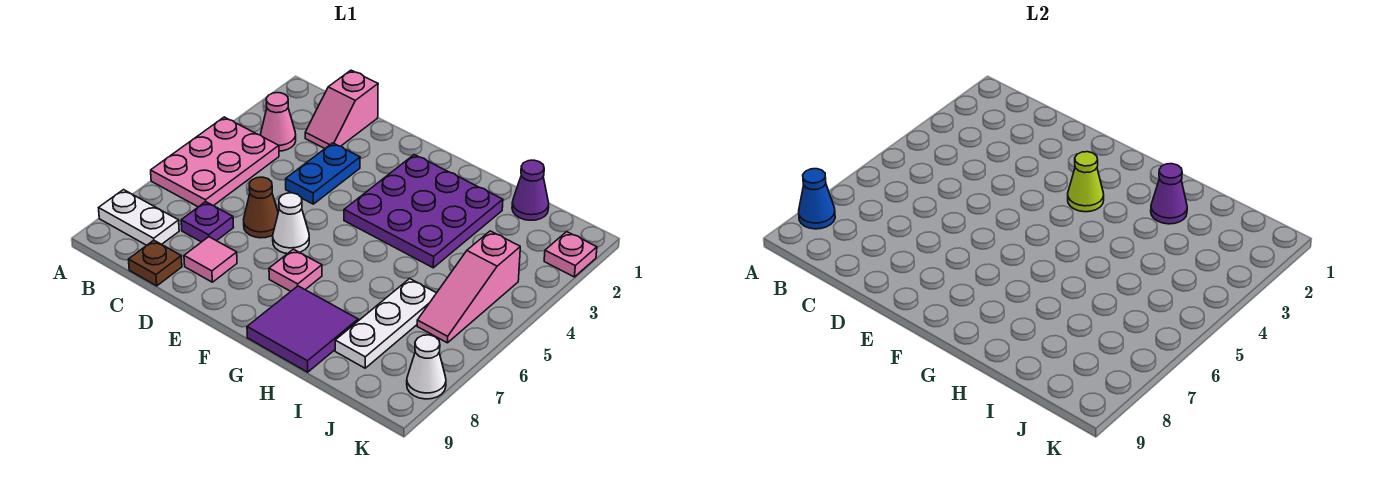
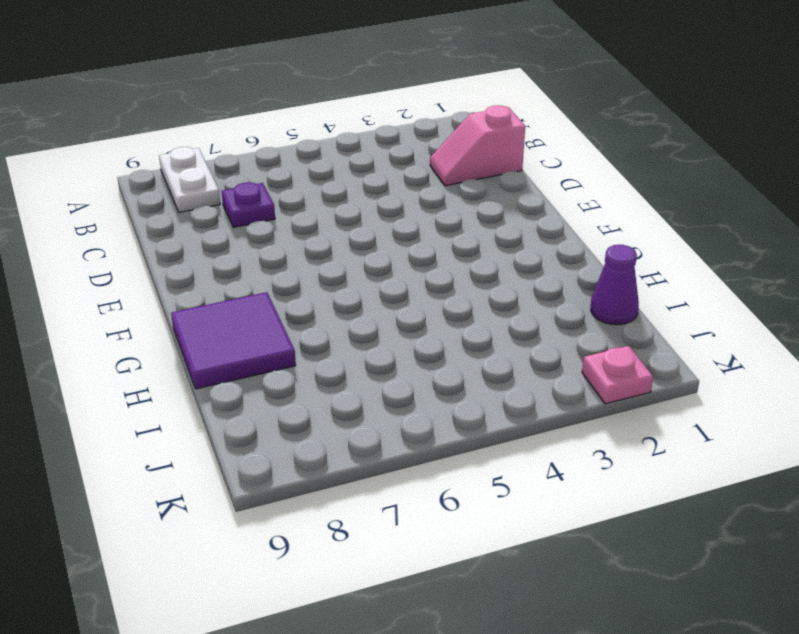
none -> pink plate A4:B6 level 1
none -> pink cone B3 level 1
none -> brown plate C9 level 1

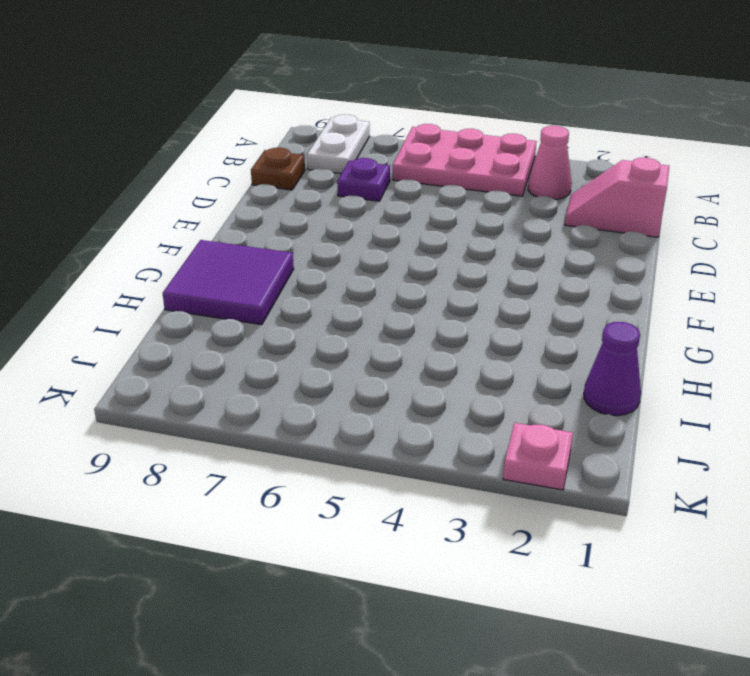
none -> blue plate D3:D4 level 1
none -> brown cone D6 level 1
none -> pink tile D8 level 1

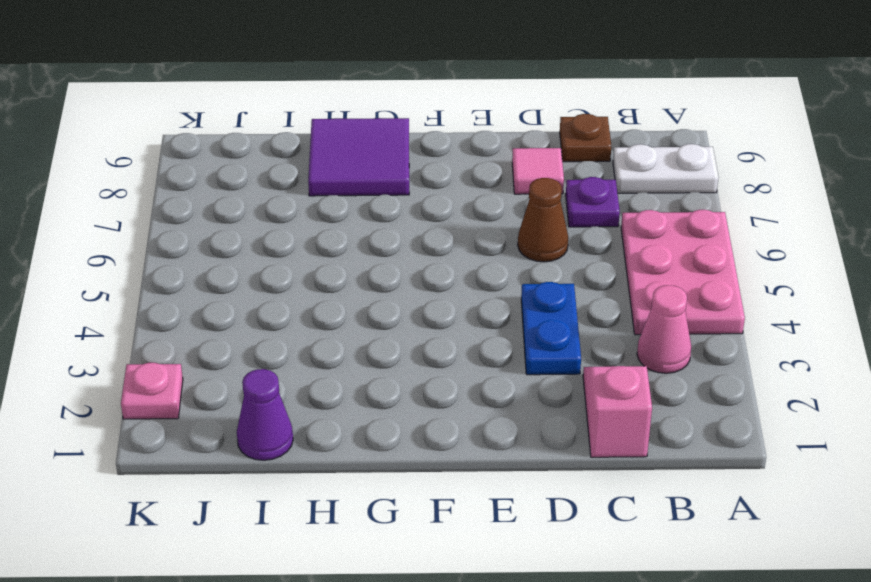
none -> white cone E6 level 1
none -> purple plate F2:H4 level 1
none -> pink plate F7 level 1

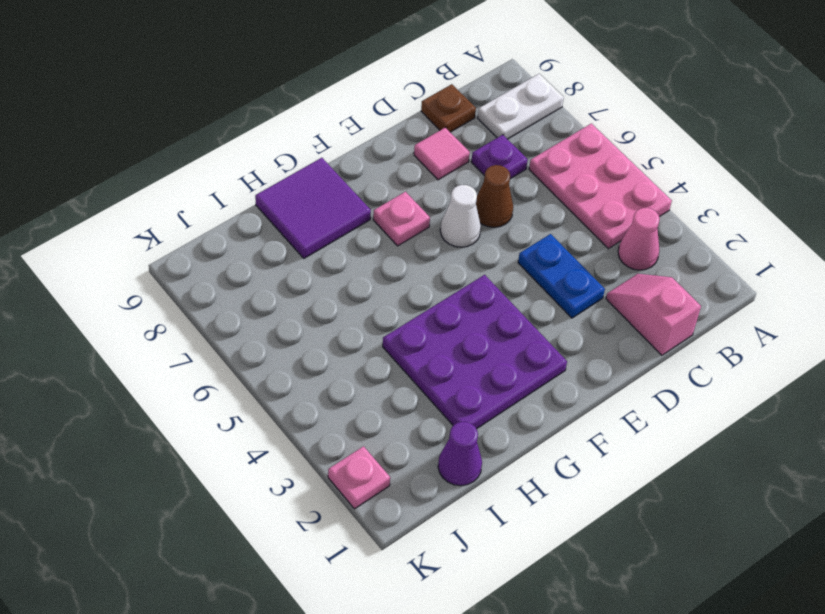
none -> white plate I6:I8 level 1
none -> pink slope J4:J6 level 1 top 4
none -> white cone K8 level 1

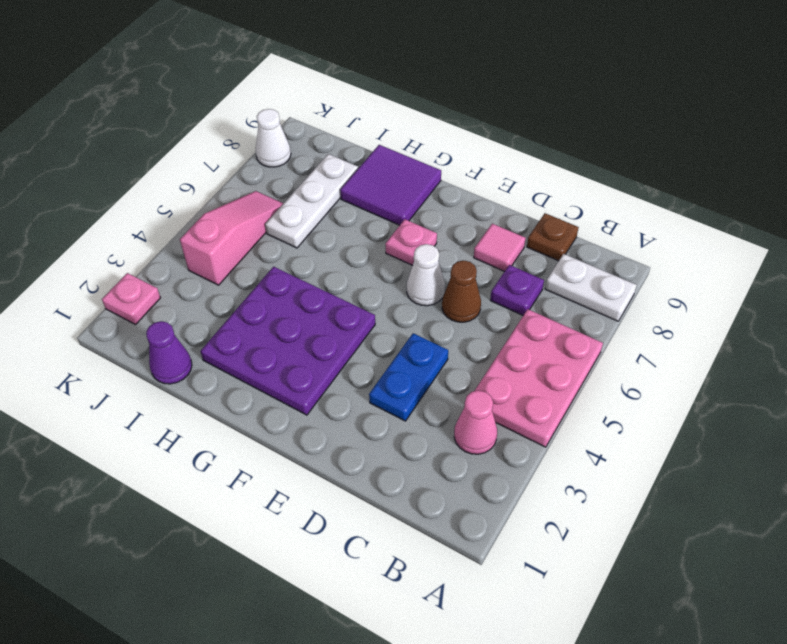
none -> pink slope C1:C2 level 1 top 1
none -> blue cone A8 level 2
none -> lime cone F3 level 2

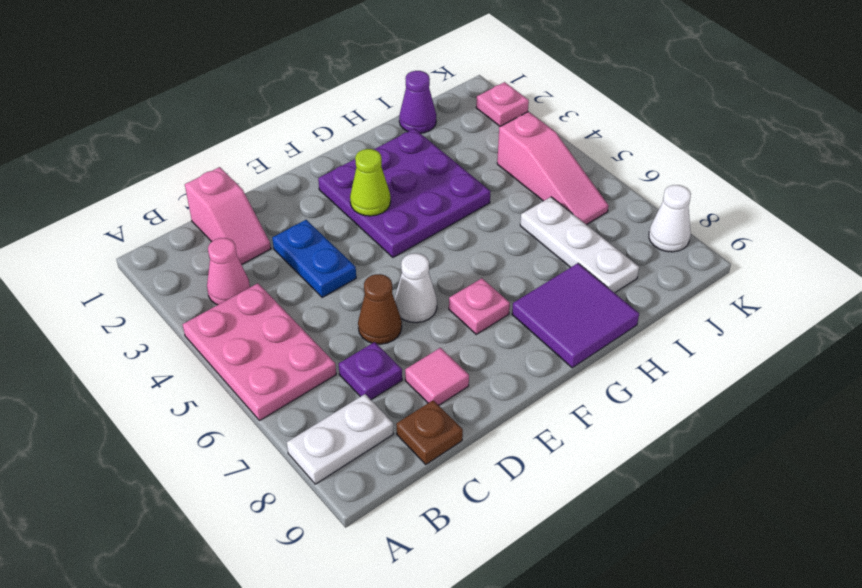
none -> blue cone A8 level 2
none -> purple cone H2 level 2

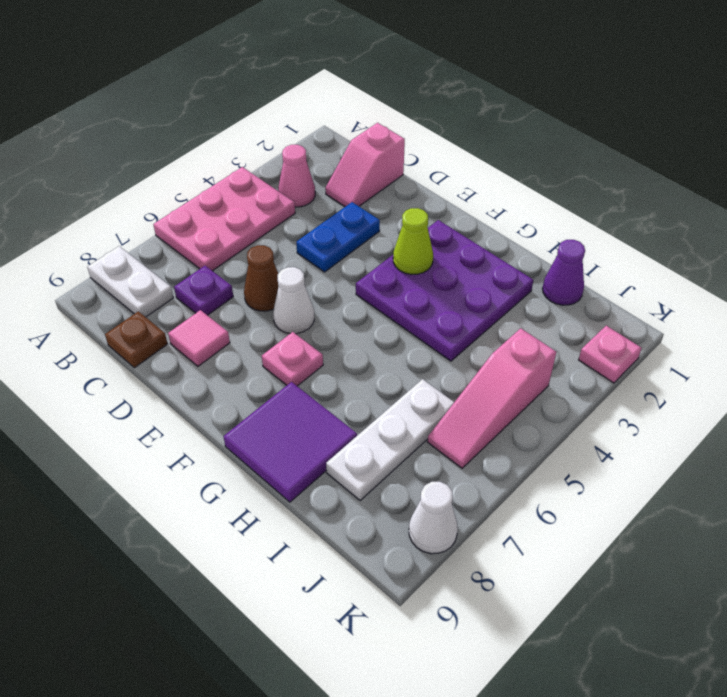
none -> blue cone A8 level 2
none -> purple cone H2 level 2

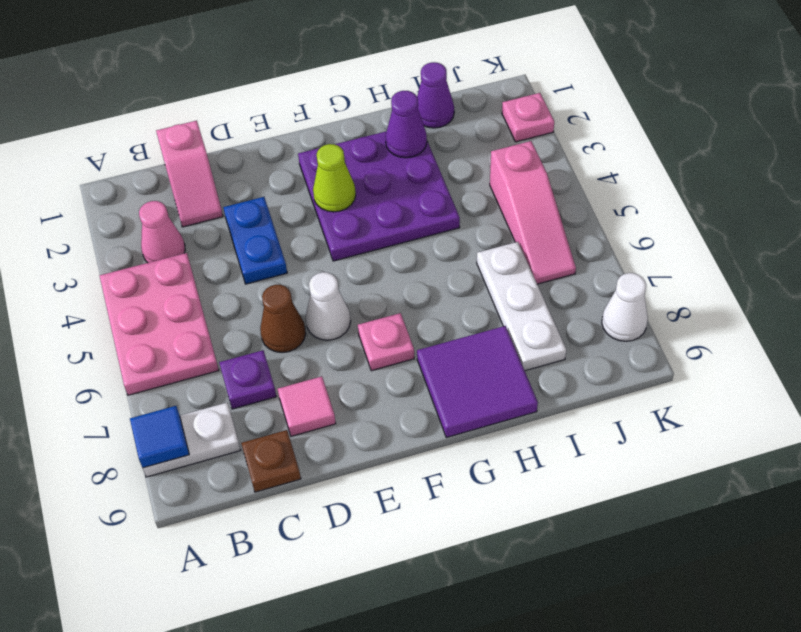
blue tile A8 level 2 -> blue cone A8 level 2

